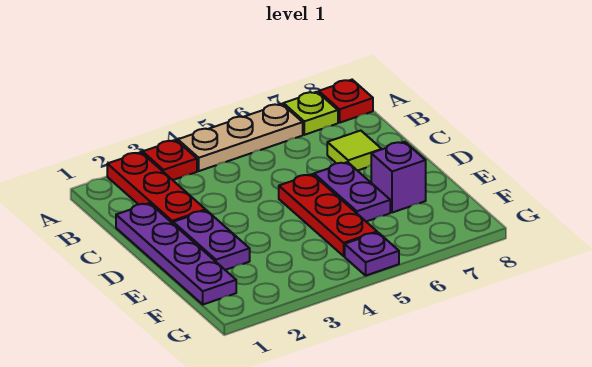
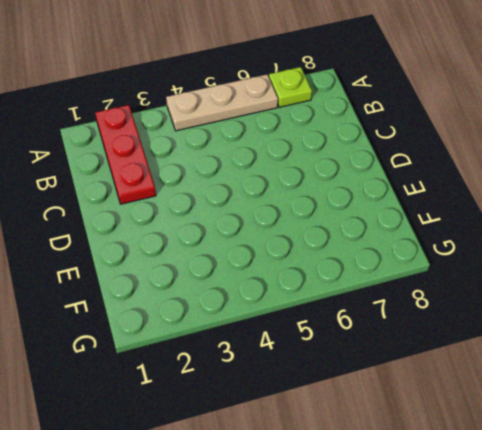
none -> red plate A3 level 1
none -> red plate A8 level 1
none -> purple plate C1:F1 level 1

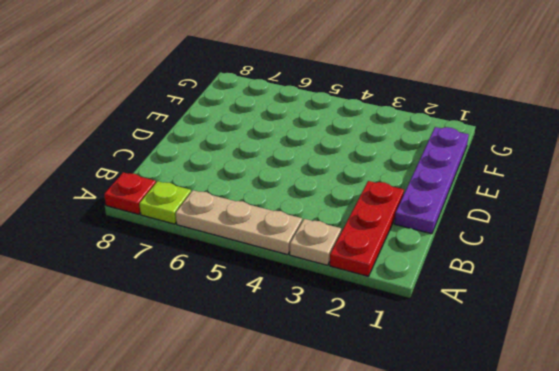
tan plate A3 level 1 -> red plate A3 level 1
none -> lime tile C7 level 1
none -> purple plate D2:E2 level 1
none -> red plate D5:F5 level 1

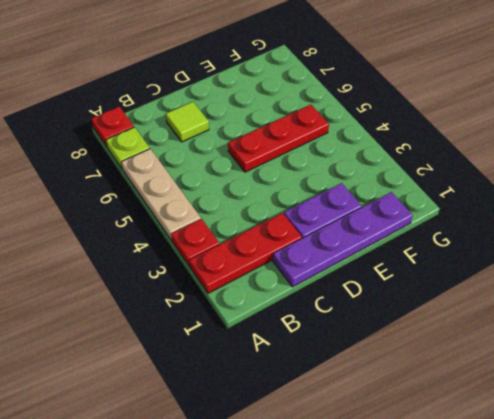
none -> purple plate D6:E6 level 1
none -> purple brick E7 level 1
none -> purple plate G5 level 1

